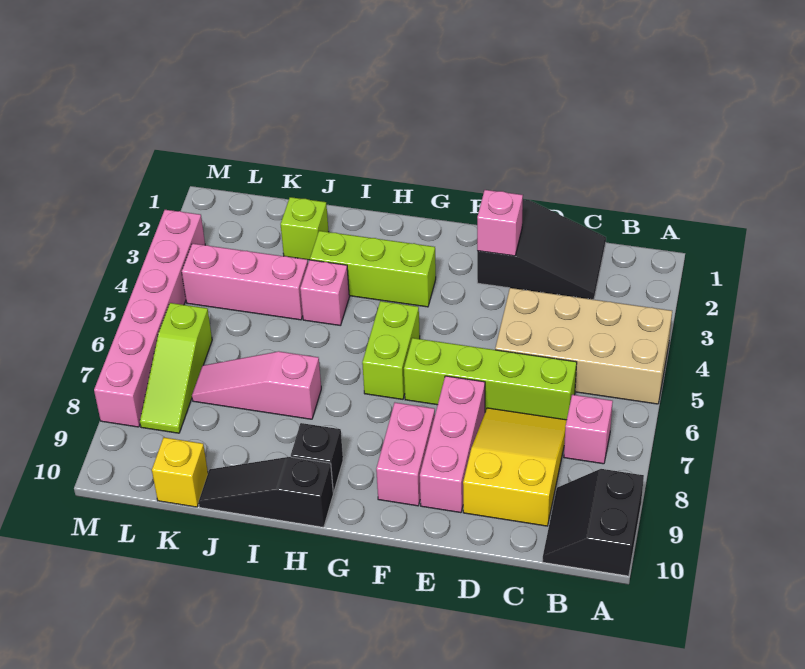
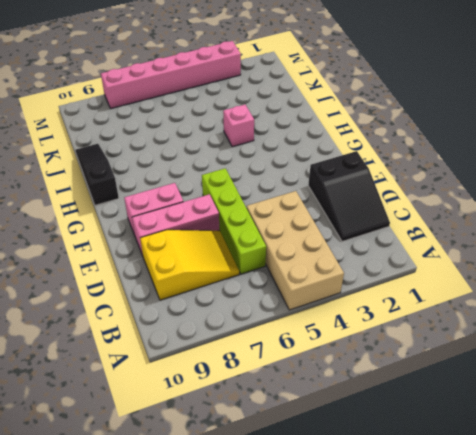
none -> black slope A9:B10 level 1 top A
none -> pink brick B7 level 1
none -> lime brick G3:I3 level 1

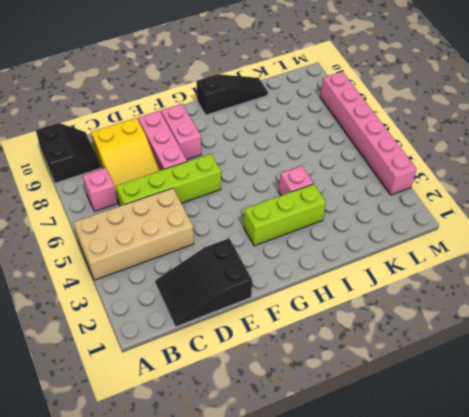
none -> lime brick G5:G6 level 1
none -> black brick H9 level 1
none -> pink slope I7:K7 level 1 top I

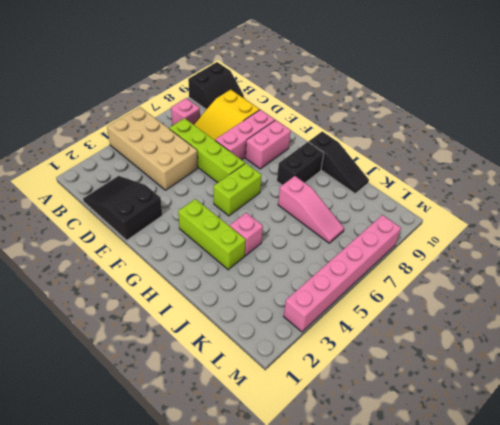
black brick H8:H9 level 1 -> black brick H9 level 1
none -> lime brick J2 level 1
none -> pink brick J4:L4 level 1
none -> yellow brick K10 level 1

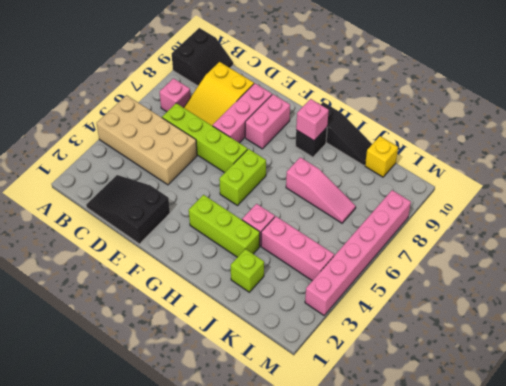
pink brick H9 level 2 -> pink brick E2 level 2
none -> lime slope L6:L8 level 1 top 6

